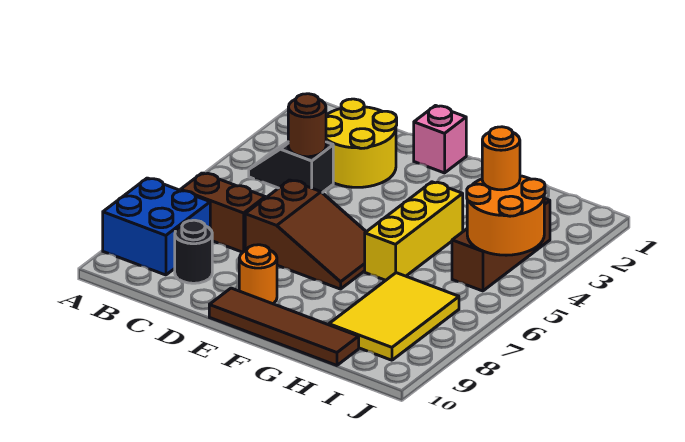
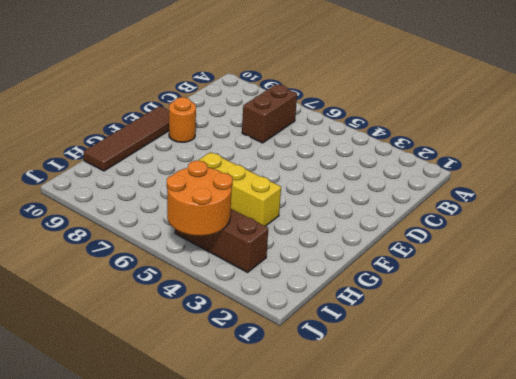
none -> blue brick A8:B9 level 1
none -> black slope B4:C4 level 1 top C
none -> yellow round brick C2:D3 level 1

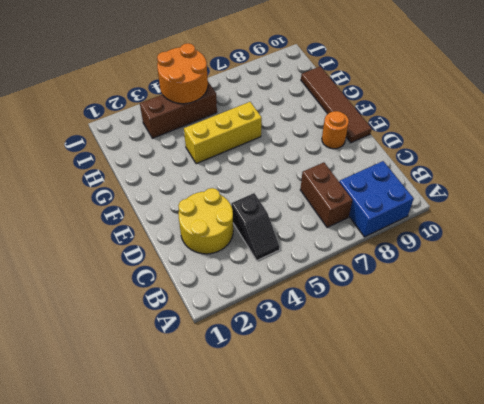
none -> black round brick C9 level 1
none -> brown slope D6:F7 level 1 top D
none -> pink brick E1 level 1

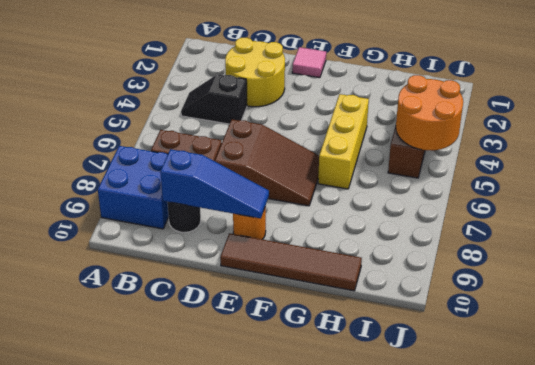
blue slope C9:E9 level 2 top C -> none
pink tile E1 level 1 -> pink brick E1 level 1
none -> yellow tile H7:I9 level 1
none -> brown round brick C4 level 2
none -> orange round brick I4 level 3

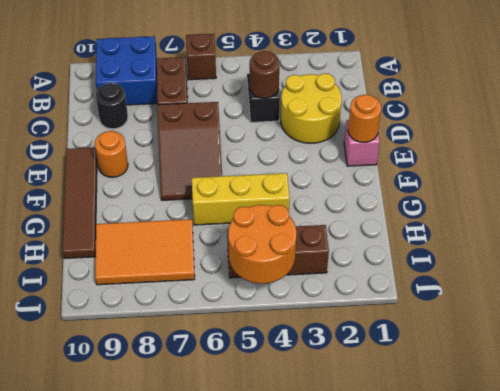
brown brick A6 level 1 -> none
orange round brick E1 level 2 -> orange round brick I4 level 3
orange tile H7:I9 level 1 -> yellow tile H7:I9 level 1

